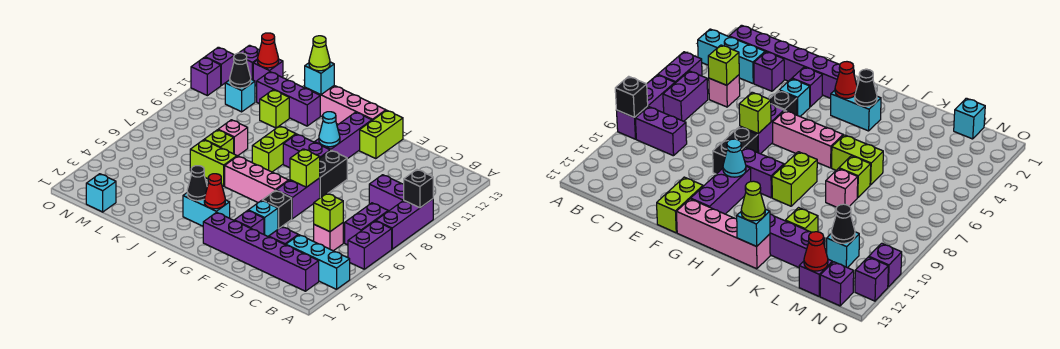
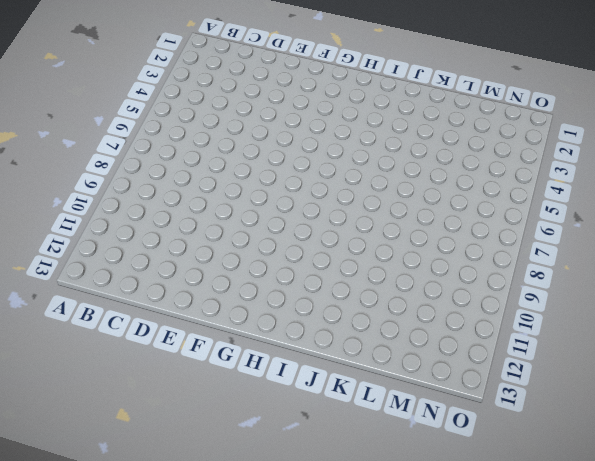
none -> cyan brick A3:C3 level 1
none -> purple brick A5:A6 level 1
none -> purple brick A7:A9 level 1
none -> purple brick B2:G2 level 1

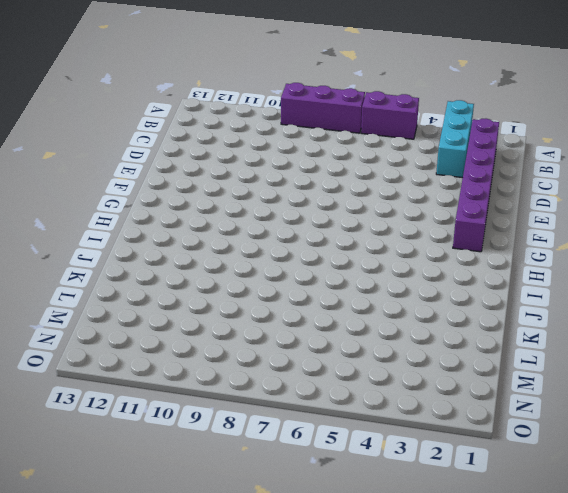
none -> purple brick B6:B7 level 1
none -> purple brick B9:C9 level 1
none -> pink brick C5 level 1
none -> purple brick D3 level 1

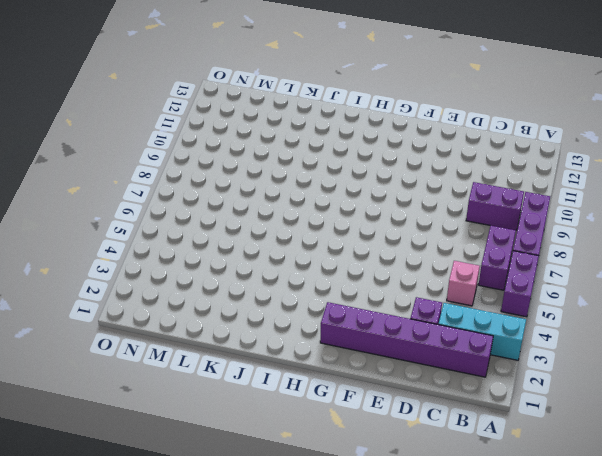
none -> purple brick F3 level 1
none -> cyan brick F4 level 1
none -> black brick F5 level 1
none -> purple brick F6:F7 level 1

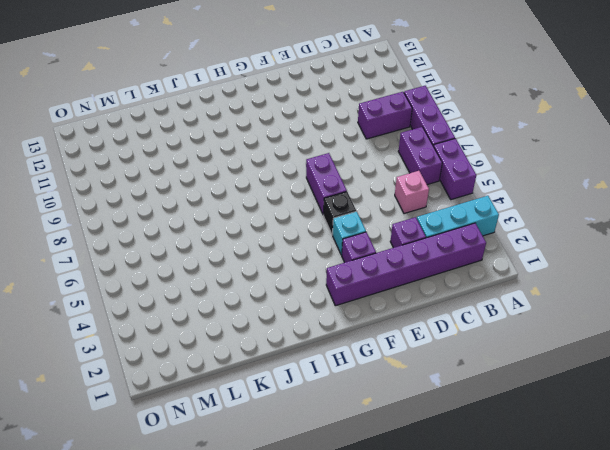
none -> black brick F8:F9 level 1
none -> lime brick F12:F13 level 1
none -> pink brick G6:I6 level 1
none -> purple brick G9:H9 level 1

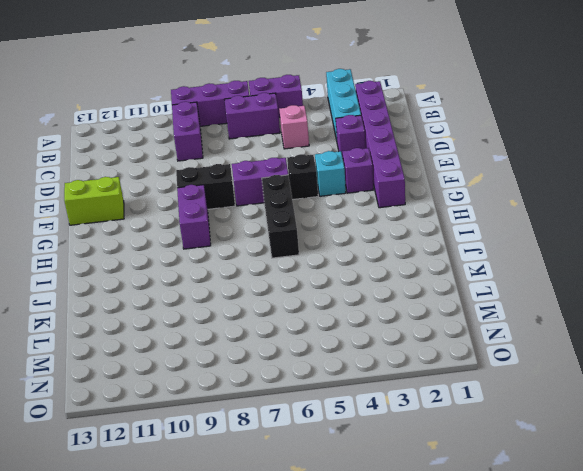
black brick G6:I6 level 1 -> pink brick G6:I6 level 1
none -> purple brick G10:G12 level 1
none -> pink brick G13:J13 level 1
none -> cyan brick H3:I3 level 1
none -> lime brick I8:I9 level 1

